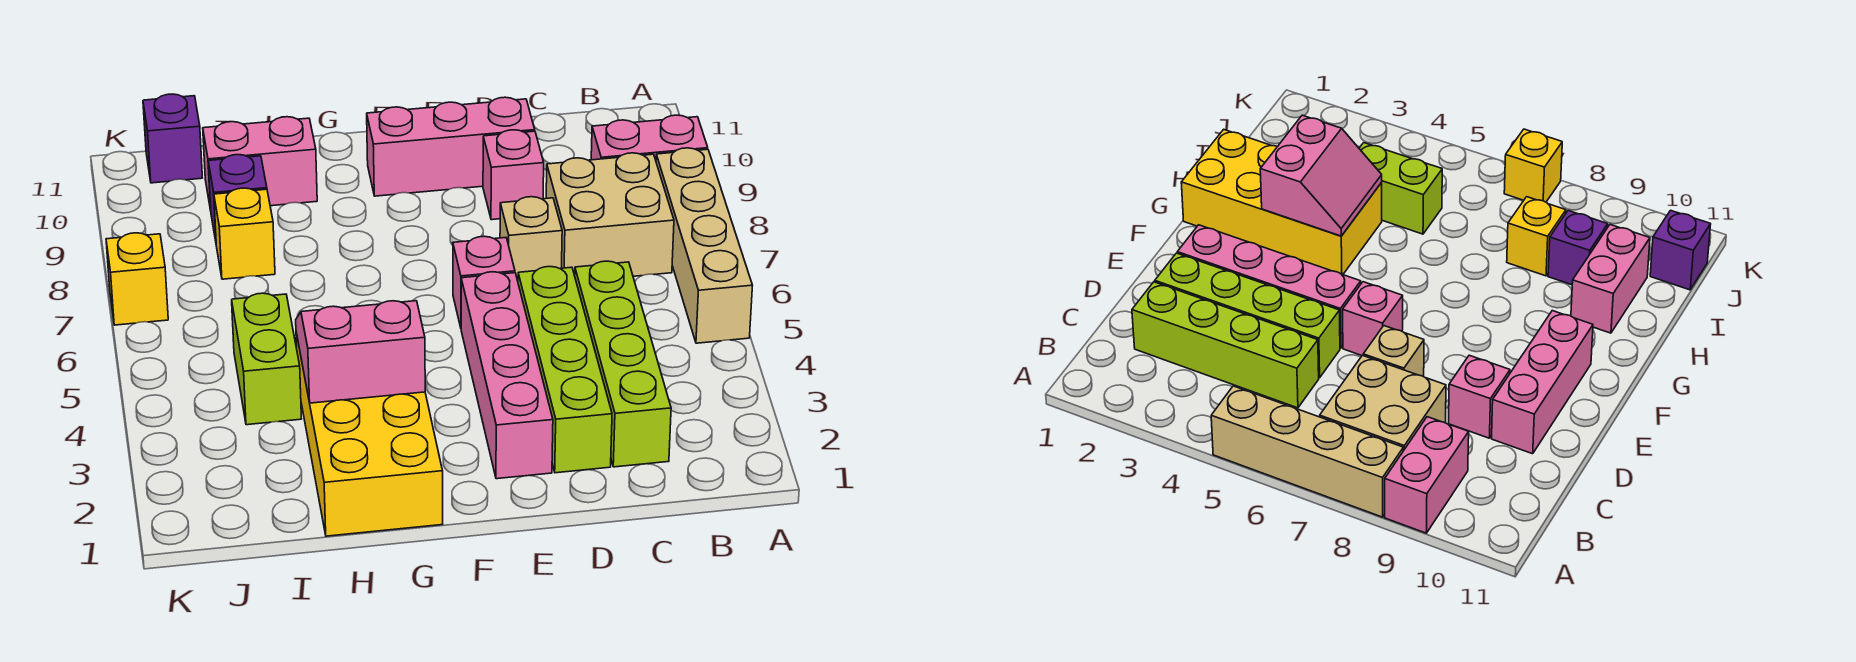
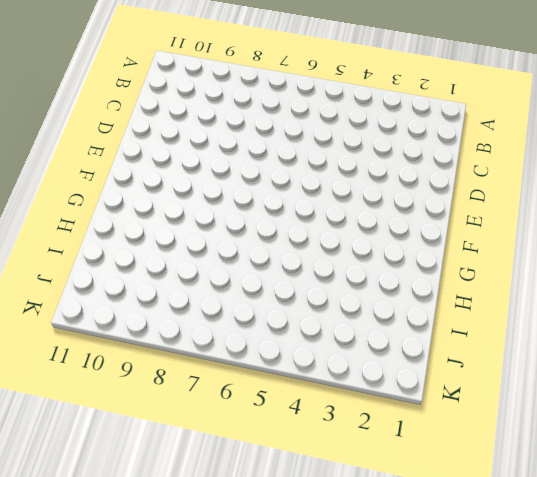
none -> tan brick A5:A8 level 1
none -> pink brick A9:B9 level 1
none -> tan brick B7:C8 level 1

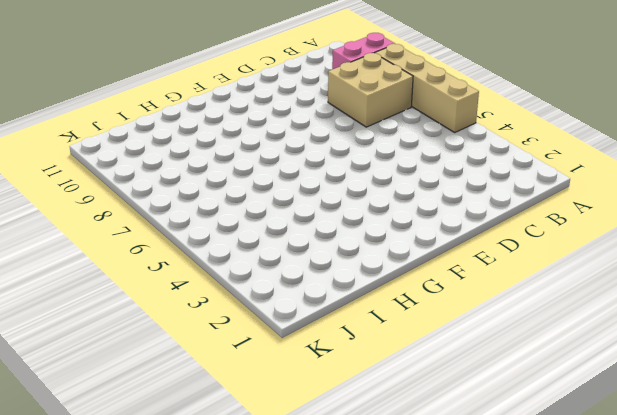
none -> lime brick C2:C5 level 1
none -> lime brick D2:D5 level 1
none -> tan brick D7 level 1

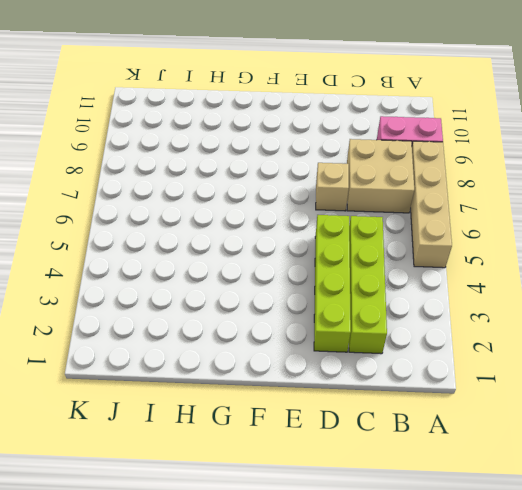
none -> pink brick D9 level 1
none -> pink brick D10:F10 level 1
none -> pink brick E2:E5 level 1

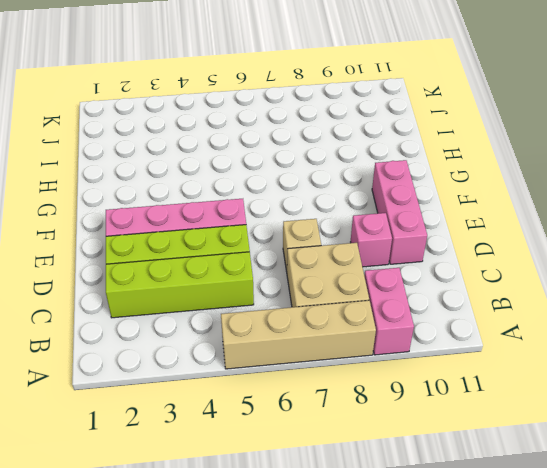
none -> pink brick E6 level 1
none -> yellow brick G1:H4 level 1
none -> pink brick H10:I10 level 1

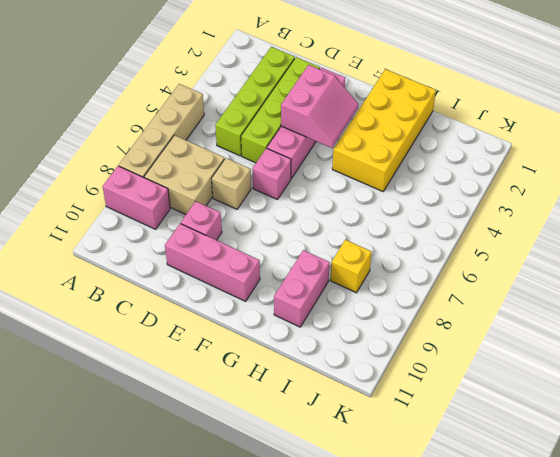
pink slope E3:F4 level 2 top E -> pink slope G3:H4 level 2 top 3
pink brick H9:H10 level 1 -> pink brick H10:I10 level 1
none -> lime brick I4:I5 level 1
none -> purple brick I9 level 1
none -> purple brick J11 level 1

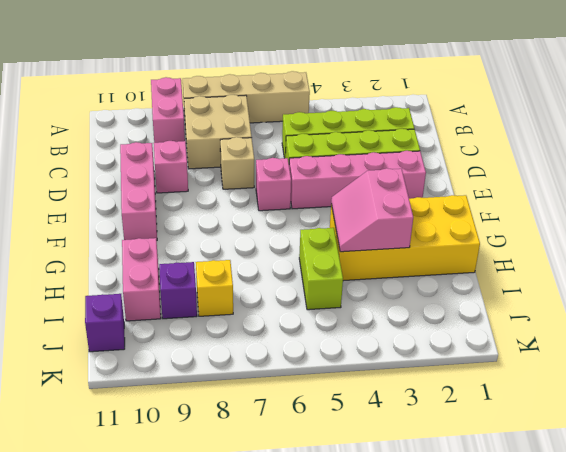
lime brick H5:I5 level 1 -> lime brick I4:I5 level 1
none -> yellow brick K7 level 1

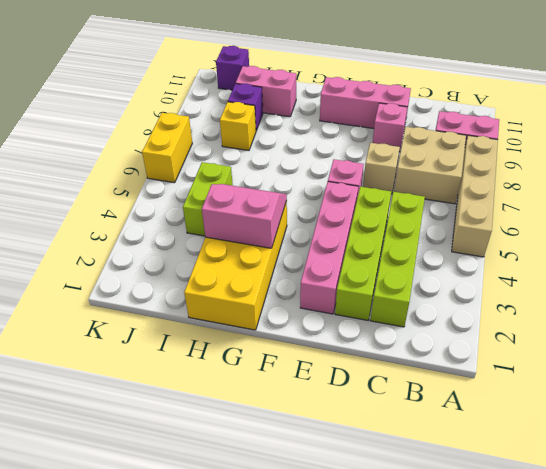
yellow brick K6:K7 level 1 -> yellow brick K7 level 1

